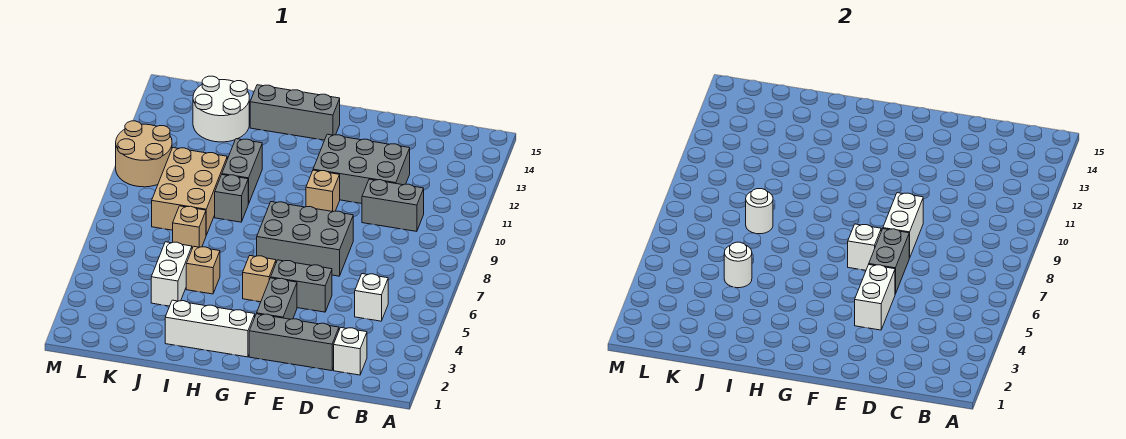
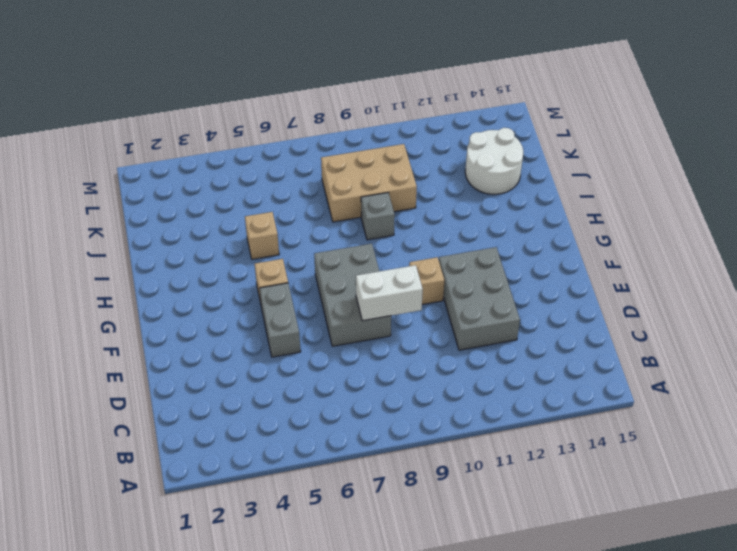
none -> white brick C2 level 1
none -> white brick C5 level 1
none -> grey brick C10:D10 level 1

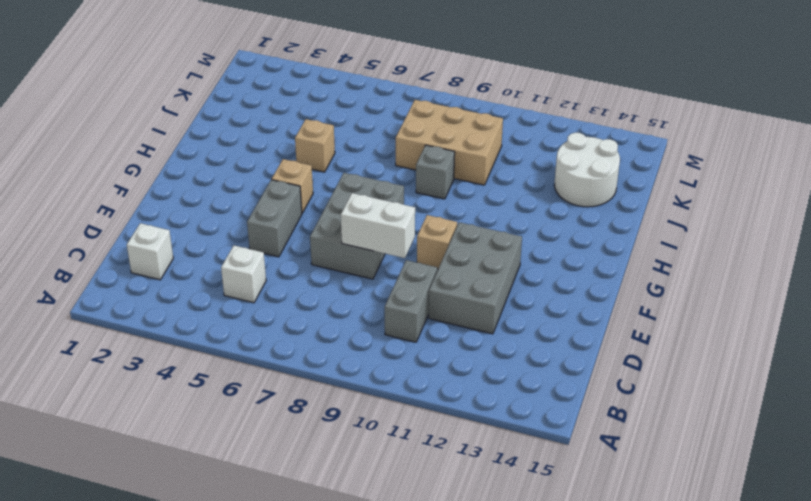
none -> grey brick D2:F2 level 1
none -> grey brick F3:F4 level 1
none -> white brick G2:I2 level 1

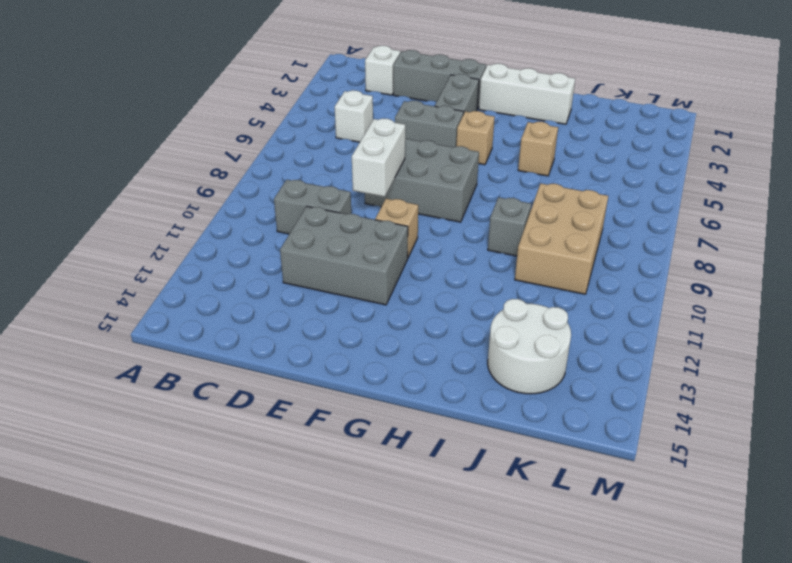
none -> grey brick G14:I14 level 1
none -> grey brick I10:I11 level 1
none -> white brick J4:J5 level 1

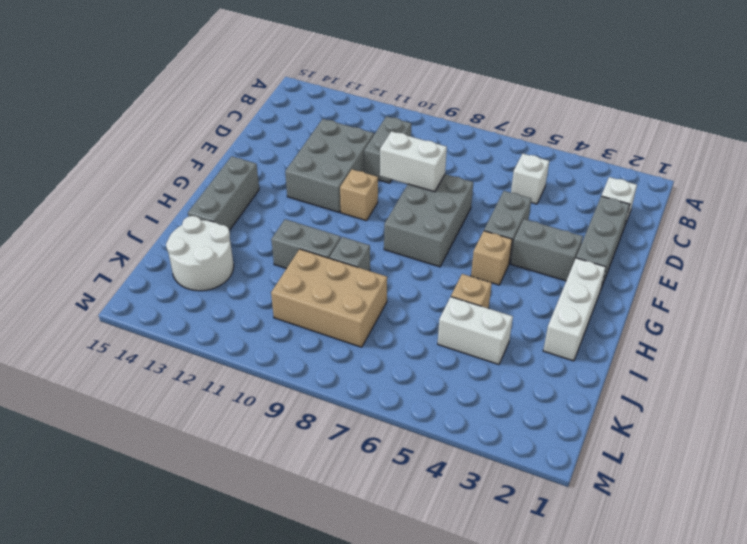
none -> tan brick J7 level 1
none -> tan round brick L10:M11 level 1
none -> white brick E4:E5 level 2

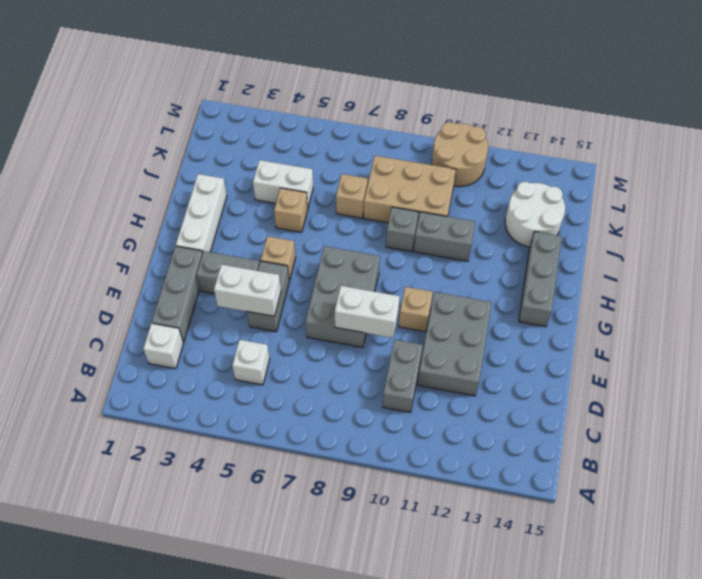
none -> grey brick E6:E7 level 2
none -> white brick F7 level 2
none -> white round brick J5 level 2

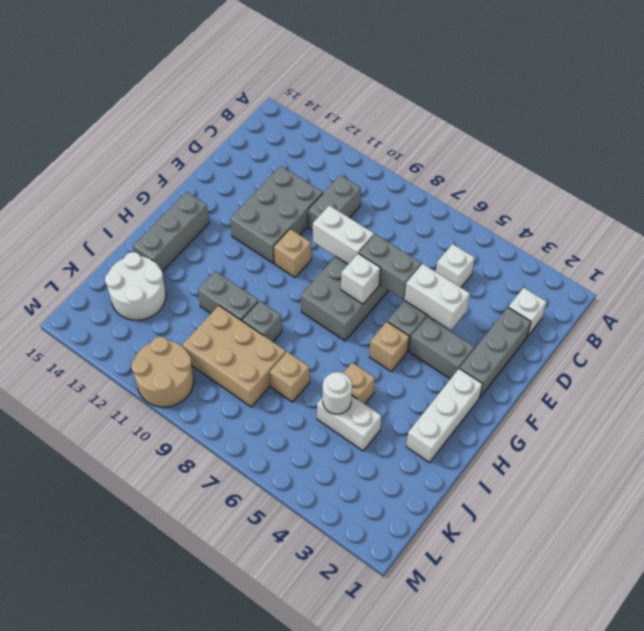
none -> white round brick J8 level 2

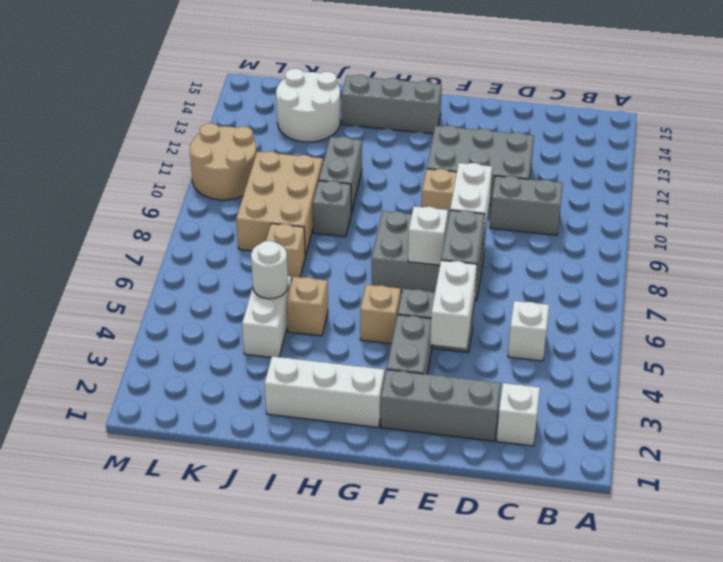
none -> white round brick J8 level 2

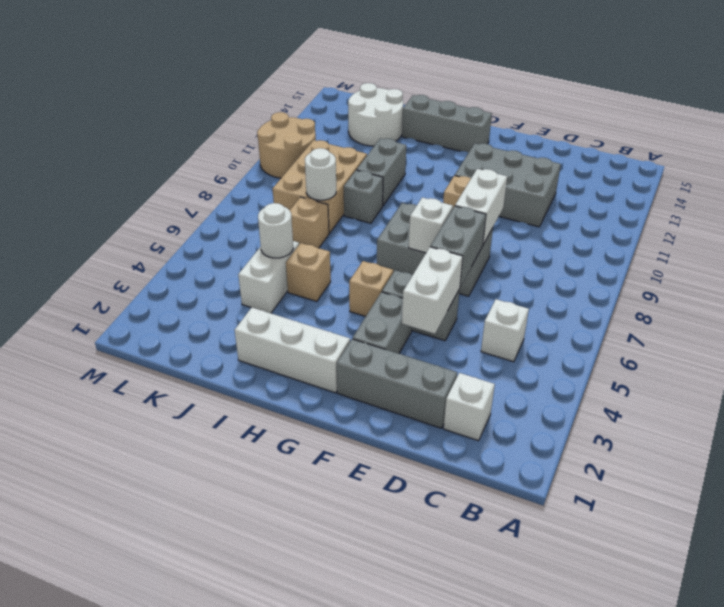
none -> grey brick C10:D10 level 1

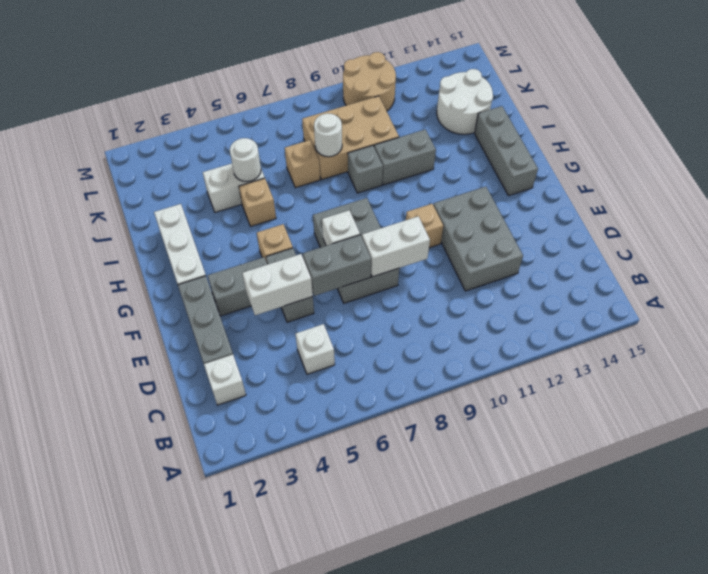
none -> grey brick C10:D10 level 1

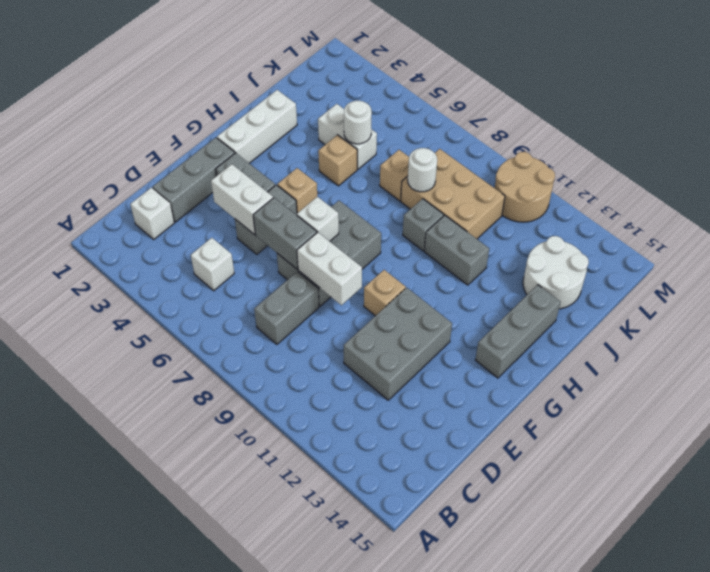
grey brick C8:D8 level 1 -> grey brick C10:D10 level 1

